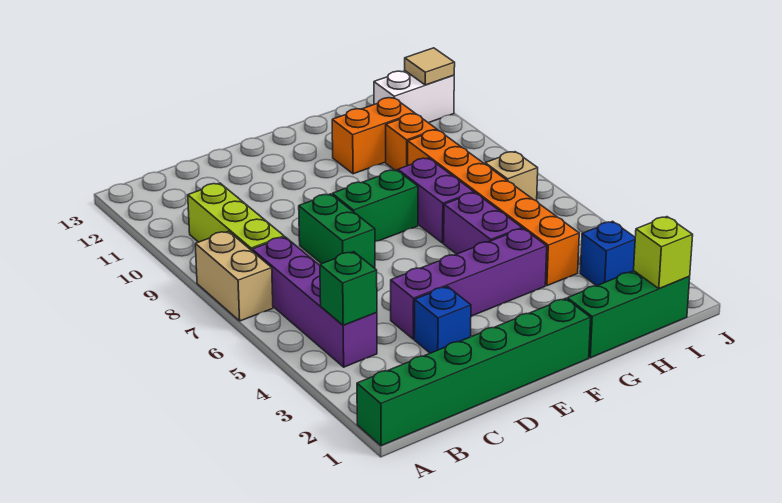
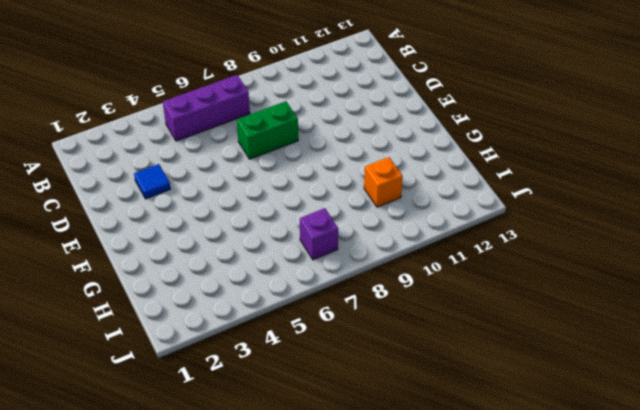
purple brick B5:B7 level 1 -> purple brick B4:B7 level 1
blue tile D3 level 1 -> blue brick D3 level 1
purple brick I7 level 1 -> tan brick I7 level 1
none -> green brick A1:F1 level 1
none -> tan brick A7:A8 level 1
none -> lime brick B8:B10 level 1

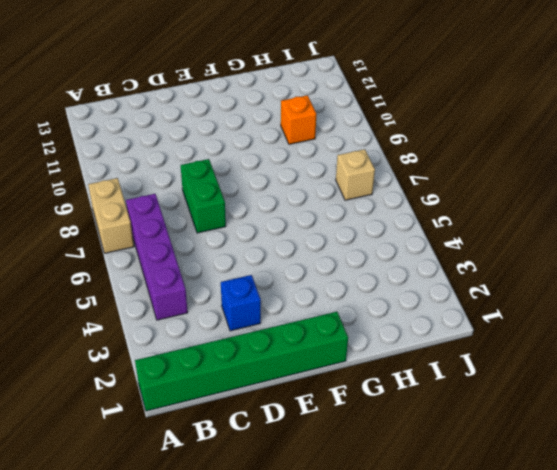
none -> lime brick B8:B10 level 1
none -> purple brick D4:G4 level 1
none -> green brick E8:F8 level 1

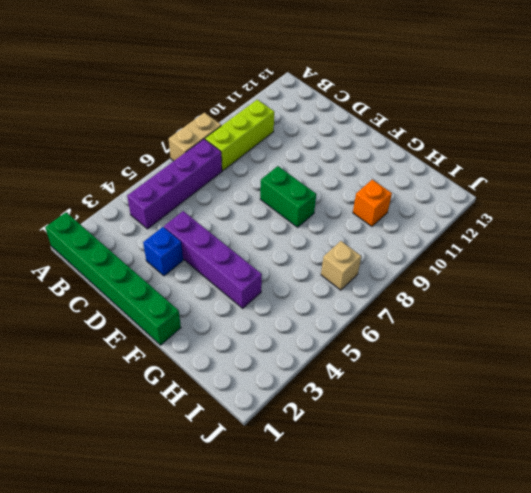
none -> green brick D7:D8 level 1
none -> green brick G1:I1 level 1
none -> purple brick G5:G6 level 1

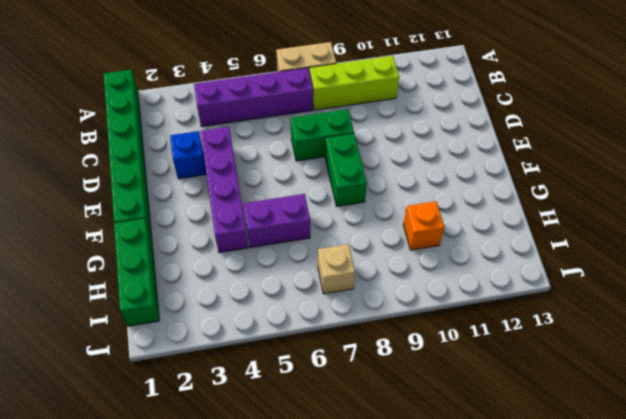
none -> purple brick G7:G8 level 1
none -> orange brick G11:H11 level 1
none -> orange brick H4:H9 level 1

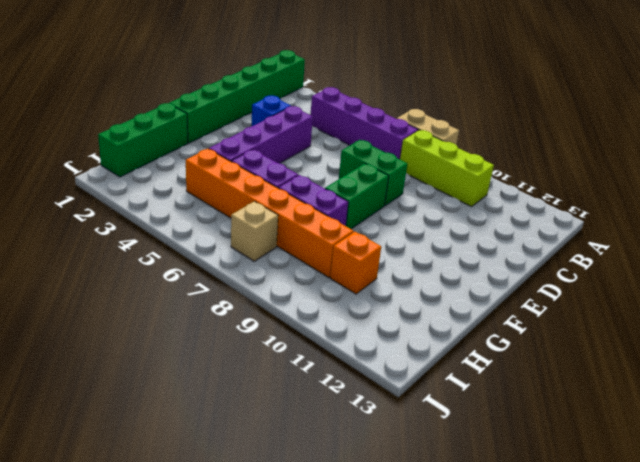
none -> orange brick G11:H11 level 1
none -> blue brick I3 level 1
none -> white brick I12:J12 level 1

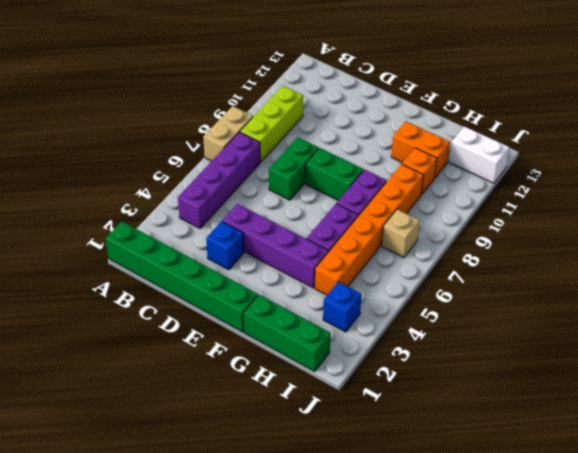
none -> green brick B4 level 2
none -> lime brick I1 level 2
none -> tan tile J12 level 2

